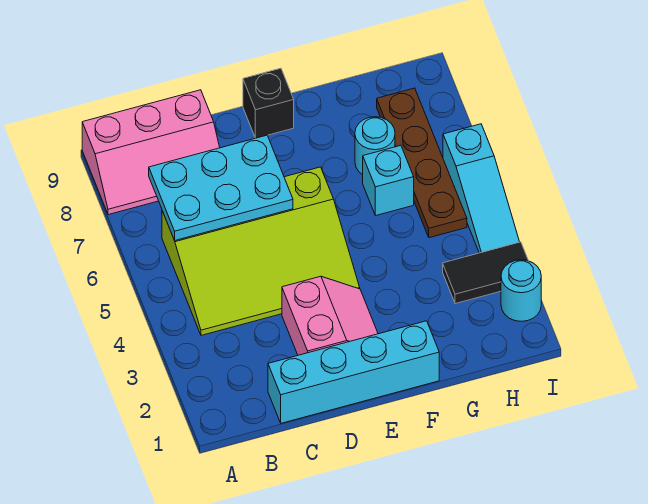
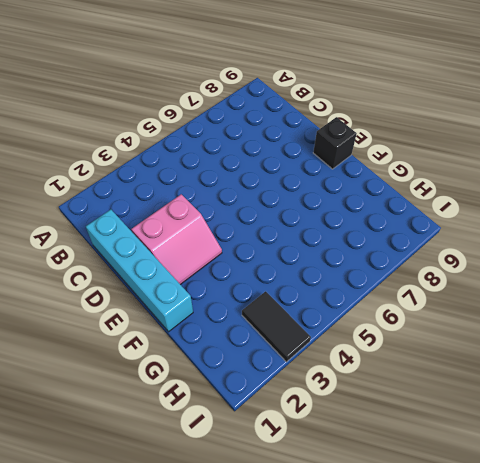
none -> pink slope A8:C9 level 1 top 9
none -> lime slope B4:E6 level 1 top 6
none -> cyan brick G6 level 1

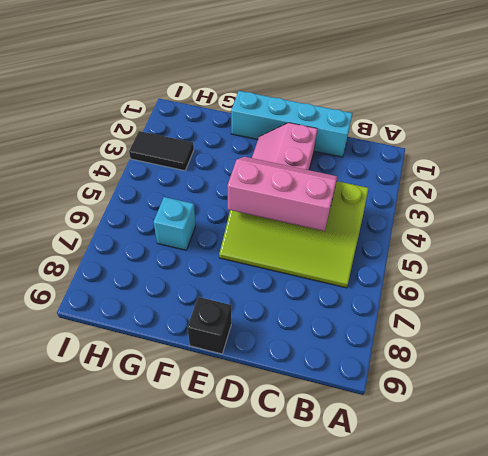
lime slope B4:E6 level 1 top 4 -> lime slope B4:E6 level 1 top 6
pink slope C4:E5 level 2 top 5 -> pink slope A8:C9 level 1 top 9
none -> cyan round brick G7 level 1
none -> brown plate H5:H8 level 1
none -> cyan round brick I2 level 1

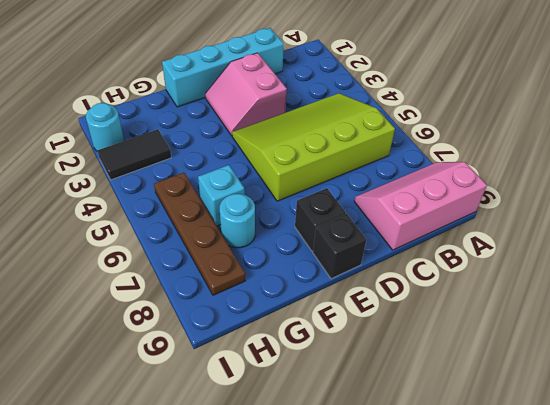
black brick E8 level 1 -> none
none -> cyan slope I4:I6 level 1 top 6
none -> cyan plate B6:D7 level 2

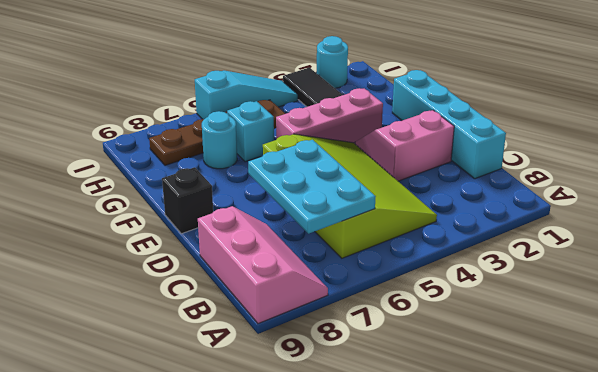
pink brick F3:F5 level 1 -> none

